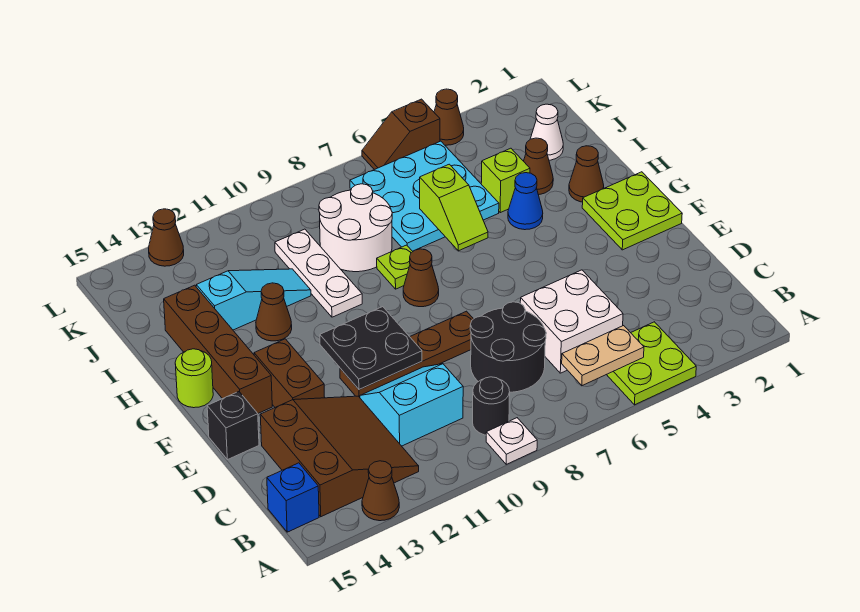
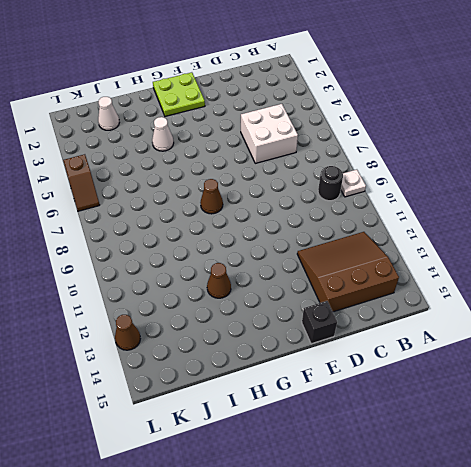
white cone H4 level 1 -> blue cone H4 level 1
none -> lime plate A4:B5 level 1
none -> brown cone A13 level 1
none -> blue brick B15 level 1
none -> black round brick C7:D8 level 1

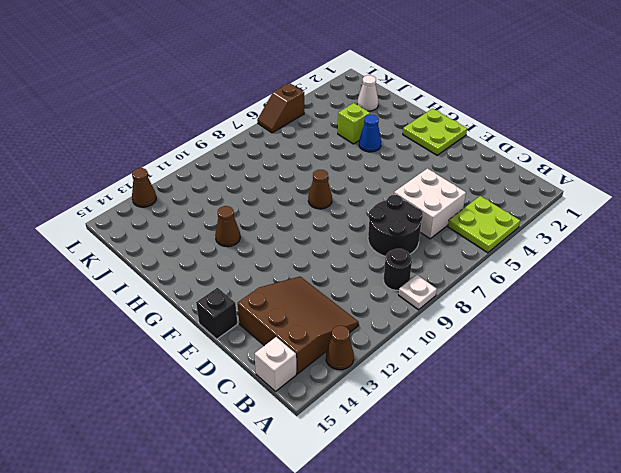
white brick B15 level 1 -> blue brick B15 level 1
none -> cyan slope C10:D11 level 1 top C
none -> brown plate E8:E11 level 1
none -> brown brick E13:F13 level 1
none -> brown brick F14:I14 level 1

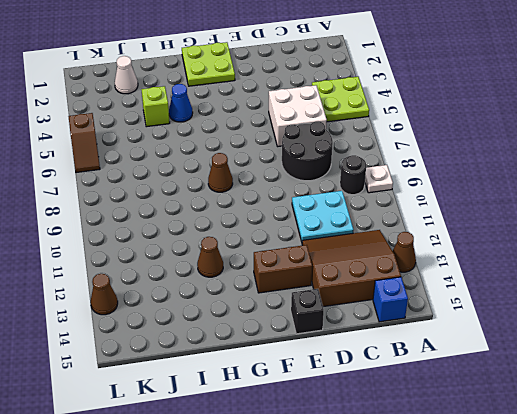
cyan plate C10:D11 level 1 -> cyan slope C10:D11 level 1 top C
none -> brown plate E8:E11 level 1
none -> brown brick F14:I14 level 1
none -> lime round brick G15 level 1
none -> brown cone H2 level 1

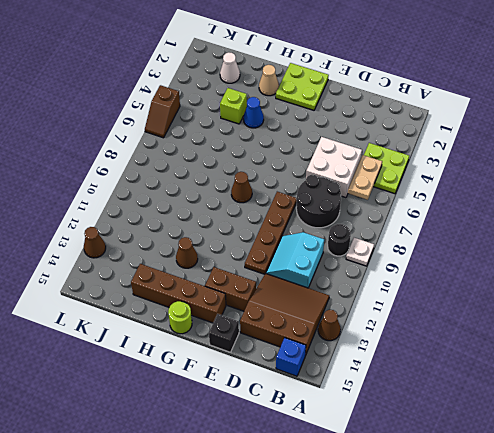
tan cone H2 level 1 -> brown cone H2 level 1
none -> lime plate H8 level 1
none -> white plate H10:J10 level 1
none -> brown cone I3 level 1
none -> cyan plate I5:K7 level 1

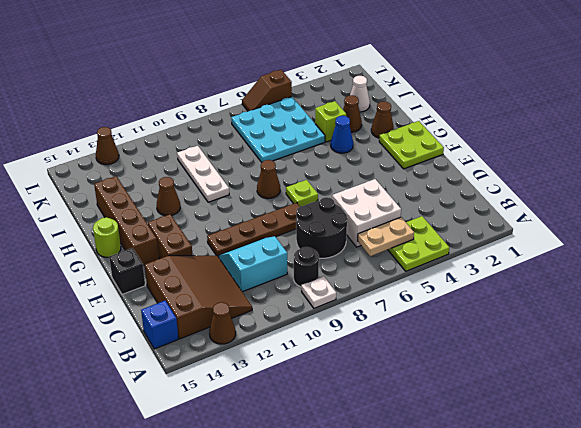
lime plate F7 level 1 -> lime plate H8 level 1
none -> white round brick I8:J9 level 1
none -> cyan slope I11:I13 level 1 top 13
none -> brown cone L4 level 1
none -> black plate E10:F11 level 2

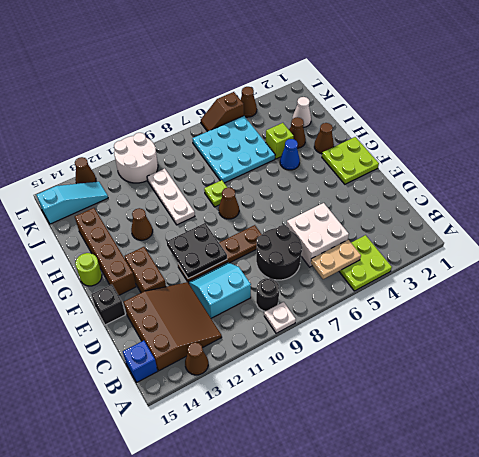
white round brick K10:L11 level 1 -> white round brick I8:J9 level 1
cyan slope K13:K15 level 1 top 15 -> cyan slope I11:I13 level 1 top 13
none -> lime slope H6:I6 level 2 top I

